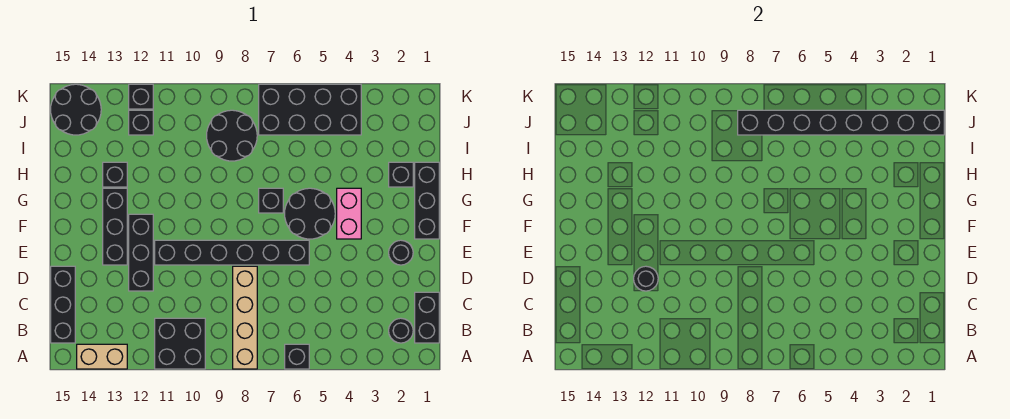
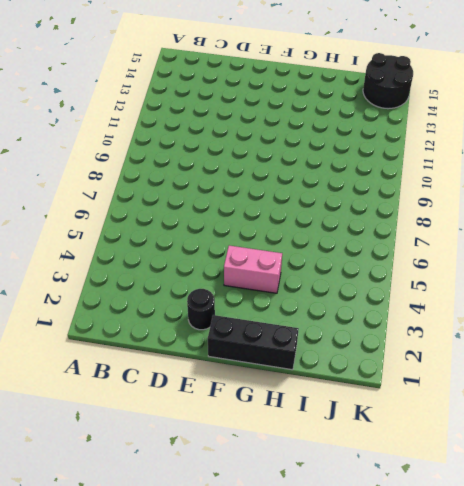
none -> black brick A6 level 1
none -> tan brick A8:D8 level 1
none -> black brick A10:B11 level 1

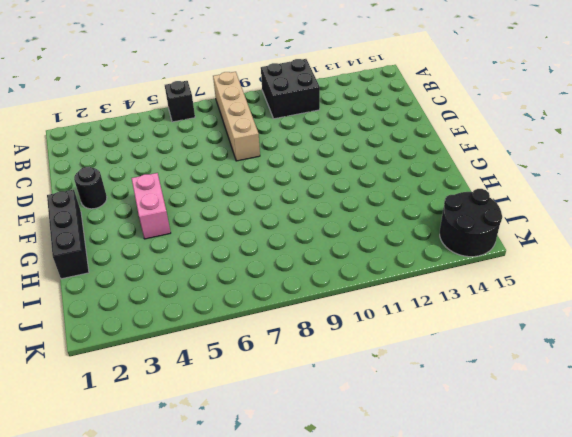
none -> tan brick A13:A14 level 1
none -> black brick B1:C1 level 1
none -> black round brick B2 level 1

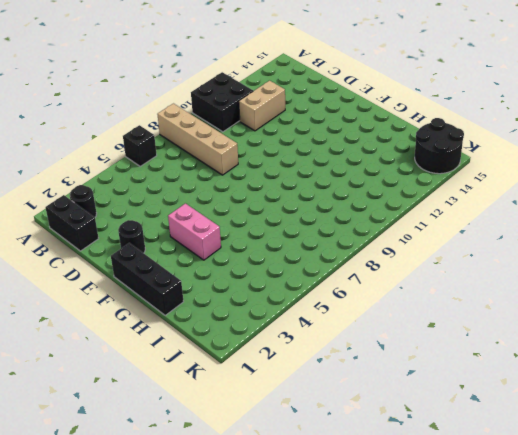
tan brick C11:C12 level 1 -> tan brick A13:A14 level 1
none -> black brick B15:D15 level 1
none -> black brick D12:F12 level 1
none -> black brick E6:E11 level 1

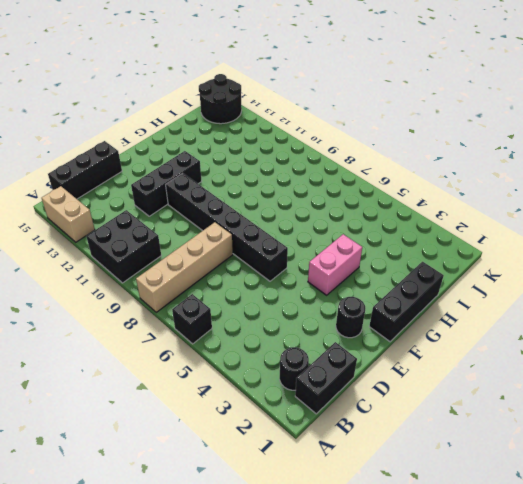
none -> black brick E13:G13 level 1
none -> black round brick F5:G6 level 1
none -> black brick G7 level 1

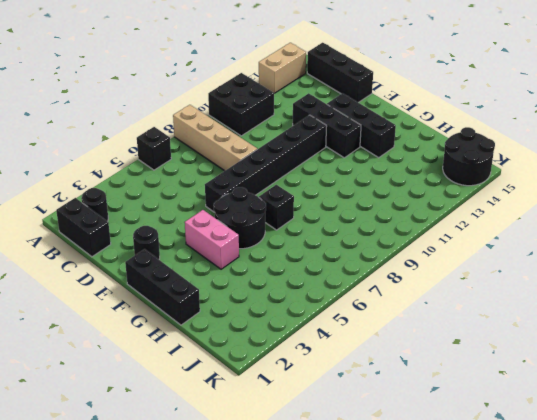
none -> black brick H2 level 1
none -> black brick H13 level 1
none -> black round brick I8:J9 level 1

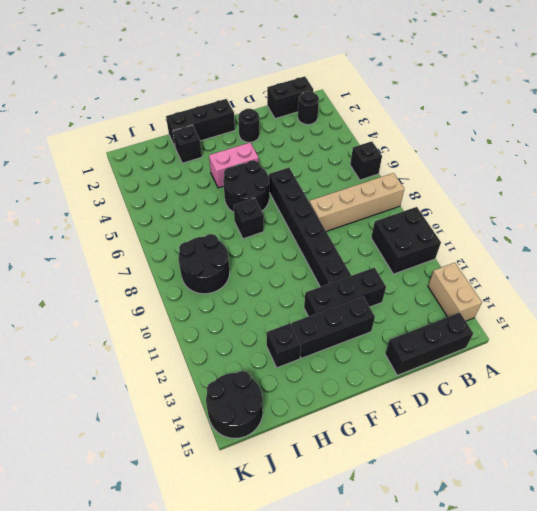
none -> black brick J4:K7 level 1
none -> black brick J12 level 1
none -> black brick K12 level 1

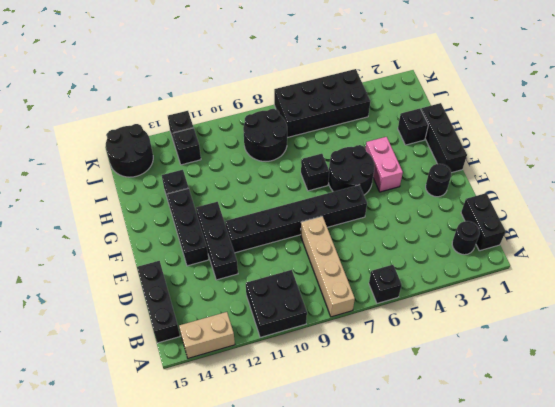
none -> black round brick D12 level 2
none -> black brick J1:J8 level 2

